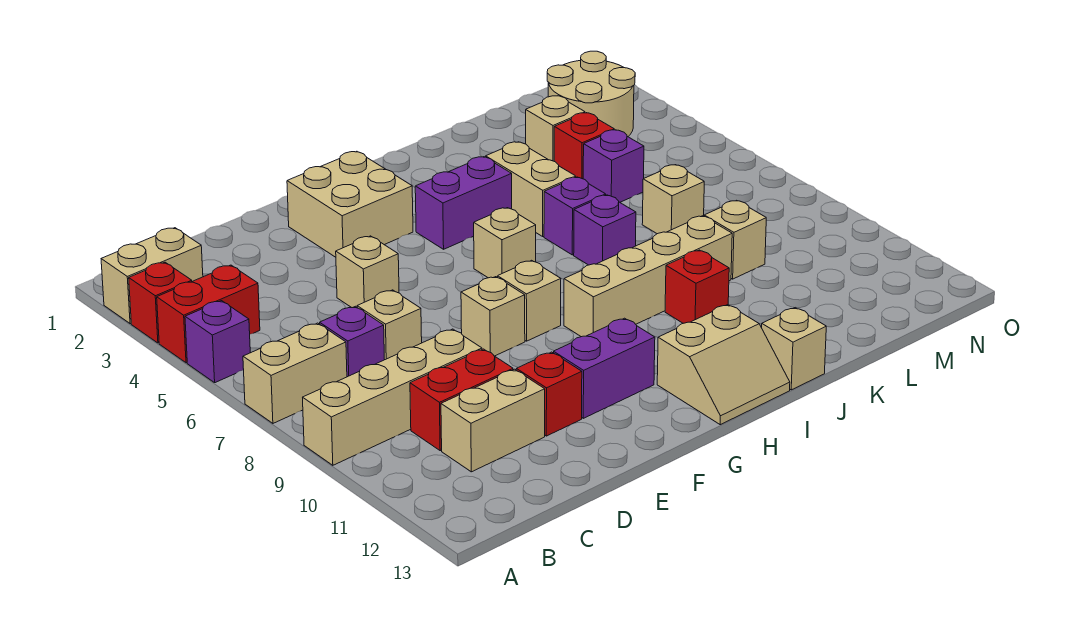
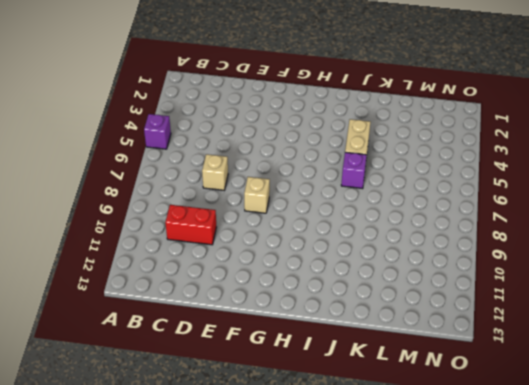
none -> tan brick A2:B2 level 1
none -> red brick A3 level 1
none -> red brick A4:B4 level 1
none -> tan brick A7:B7 level 1

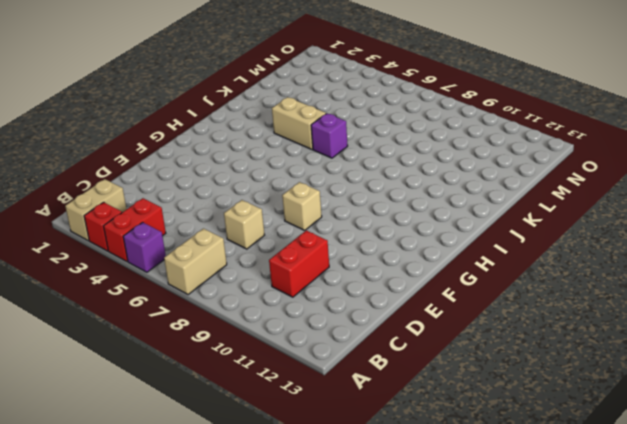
none -> tan brick A9:D9 level 1
none -> purple brick C7 level 1
none -> tan brick C11:D11 level 1
none -> tan brick E5 level 1

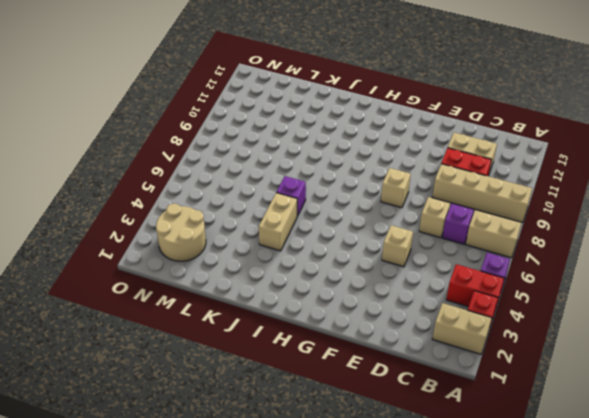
none -> red brick E11 level 1
none -> tan brick F2:G3 level 1
none -> purple brick F11:G11 level 1
none -> tan brick G8 level 1

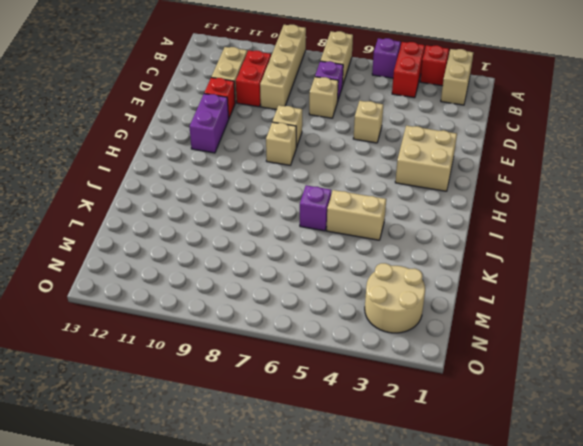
none -> purple brick H4:I4 level 1
none -> tan brick H6 level 1
none -> tan brick H9:K9 level 1
none -> tan slope H12:I13 level 1 top 12

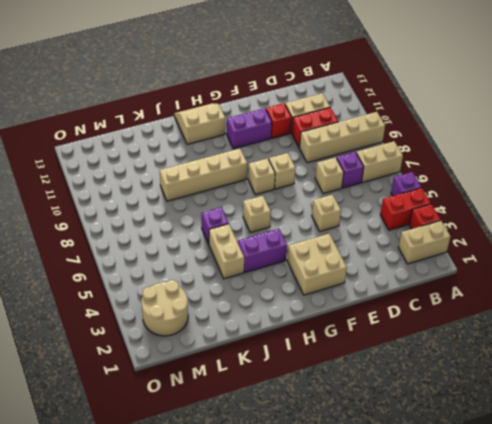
none -> purple brick J7 level 1
none -> red brick J10 level 1
none -> tan brick J13 level 1
none -> tan brick L3 level 1

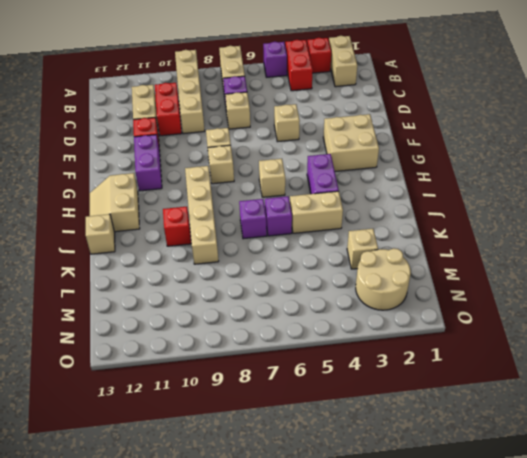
none -> red brick L4 level 1
none -> purple brick L5 level 1
none -> tan brick L7 level 1
none -> tan brick L9 level 1

